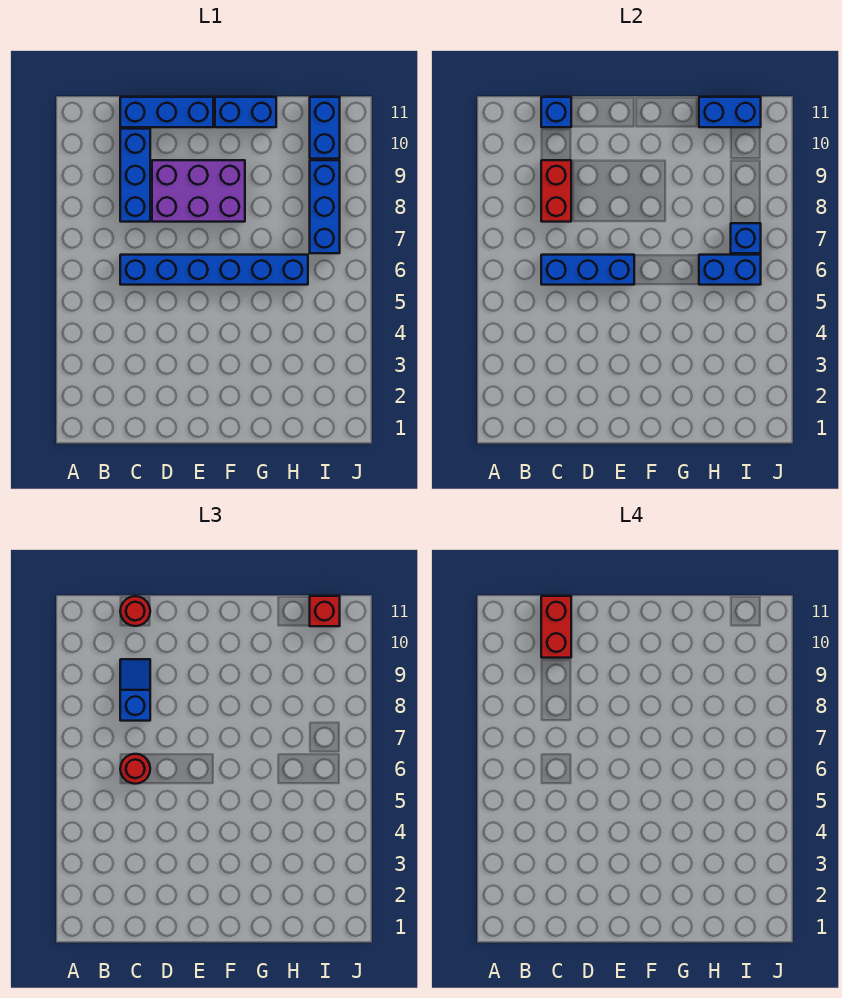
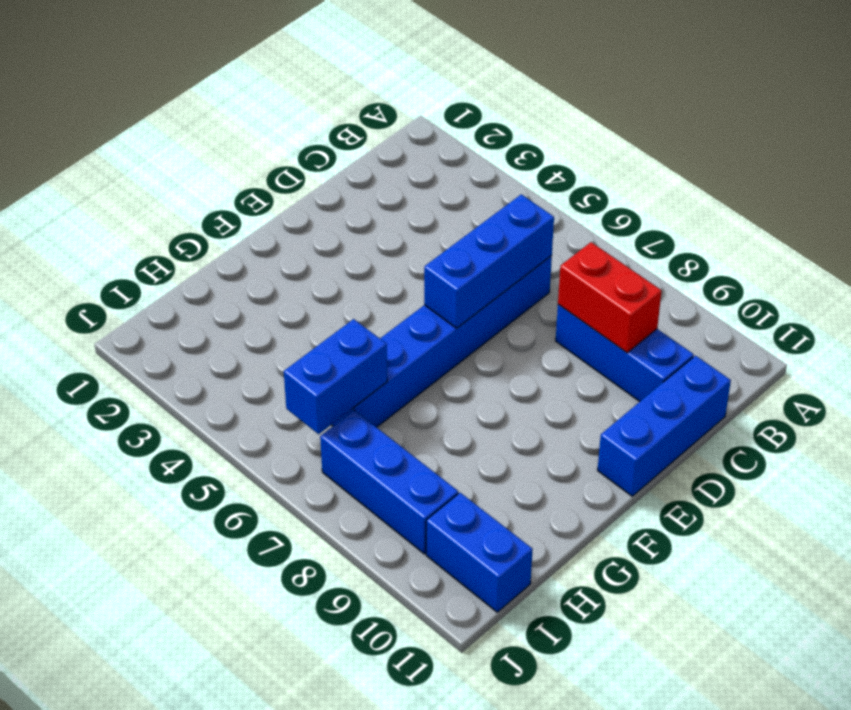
none -> purple brick D8:F9 level 1
none -> blue brick F11:G11 level 1
none -> blue brick C11 level 2

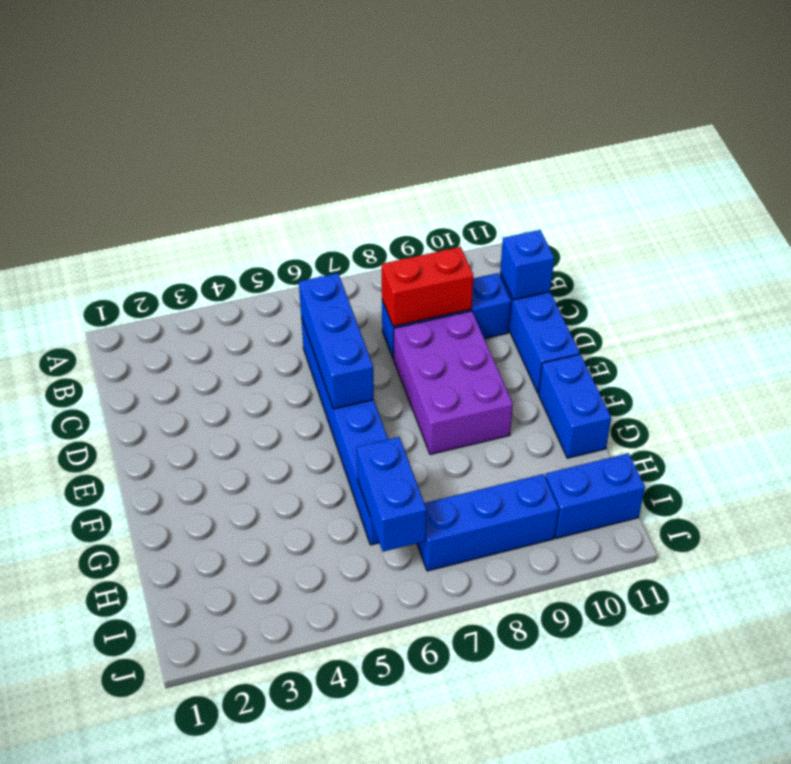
none -> blue brick H11:I11 level 2
none -> blue brick I7 level 2
none -> red round brick C6 level 3

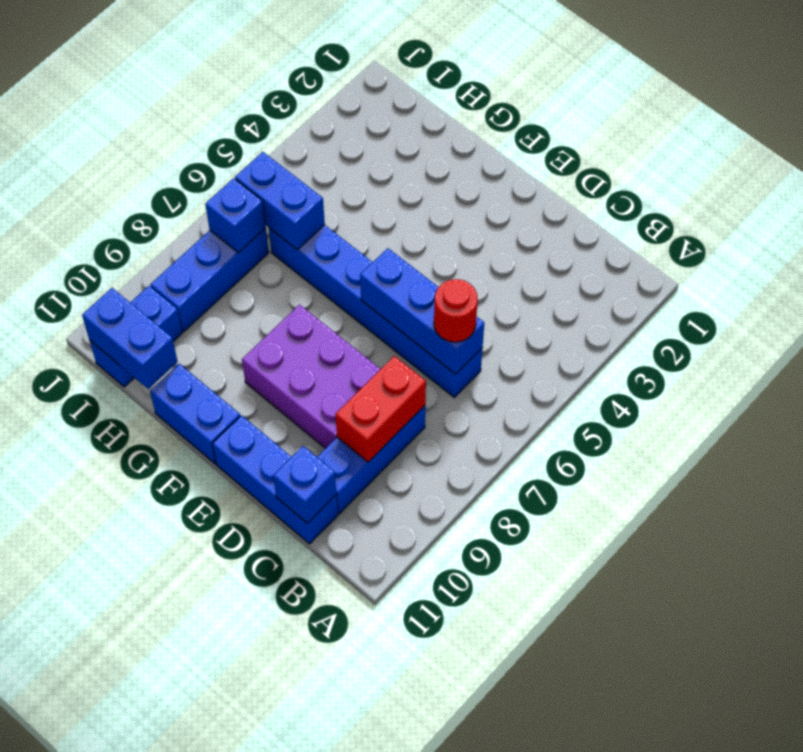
none -> blue slope C8:C9 level 3 top 8
none -> red round brick C11 level 3
none -> red brick I11 level 3

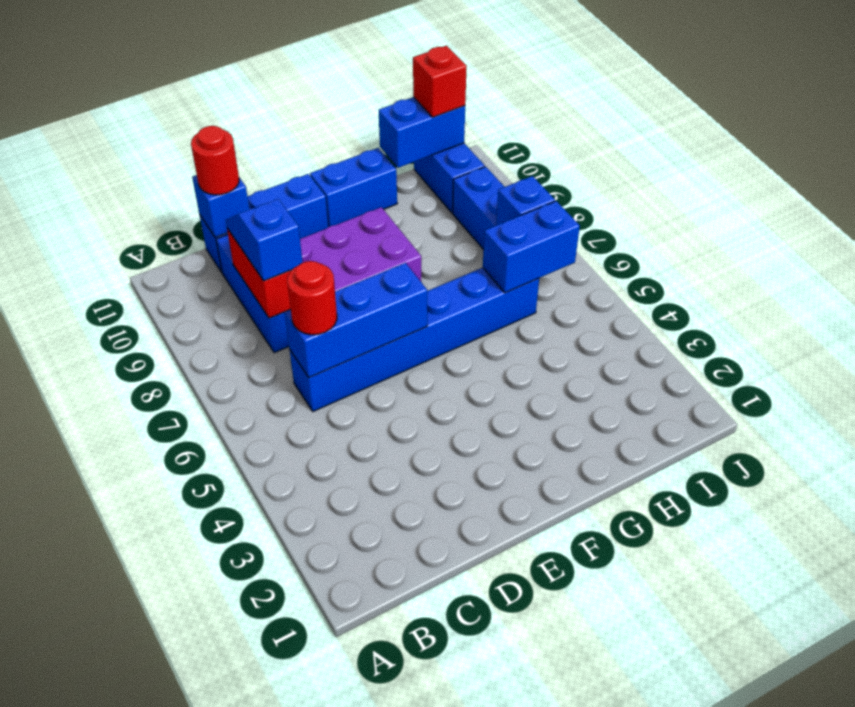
none -> red brick C10:C11 level 4

